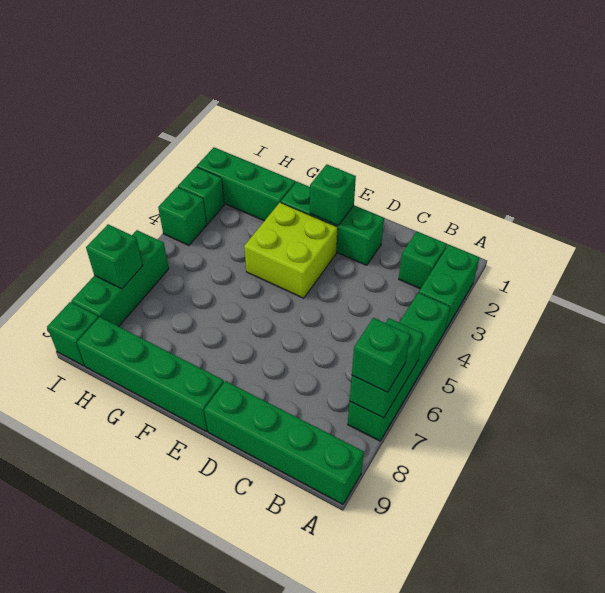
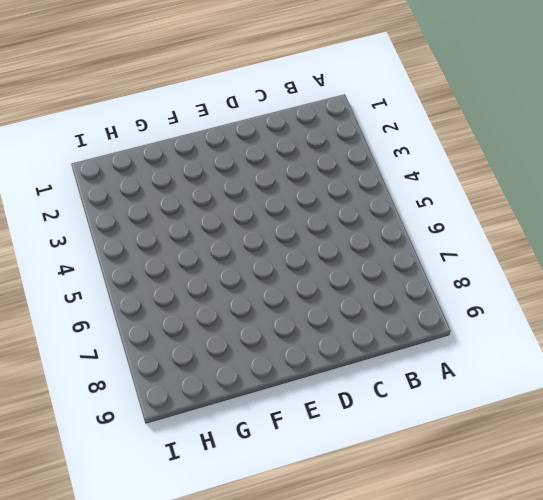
none -> green brick A2:A3 level 1
none -> green brick A4:A7 level 1
none -> green brick A9:D9 level 1

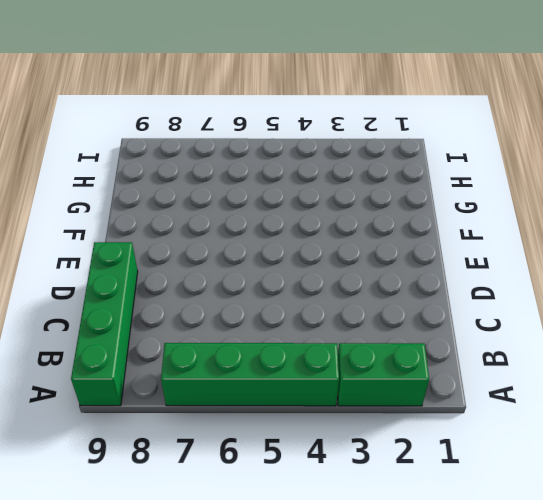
none -> green brick B2 level 1
none -> green brick D2:F2 level 1
none -> lime brick E3:F4 level 1

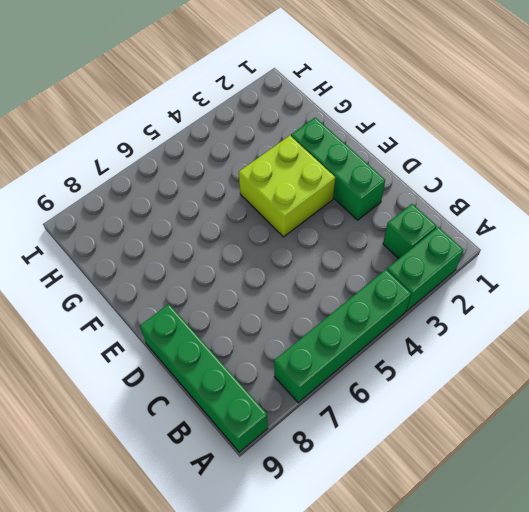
none -> green brick E9:H9 level 1
none -> green brick G2:I2 level 1
none -> green brick I3 level 1

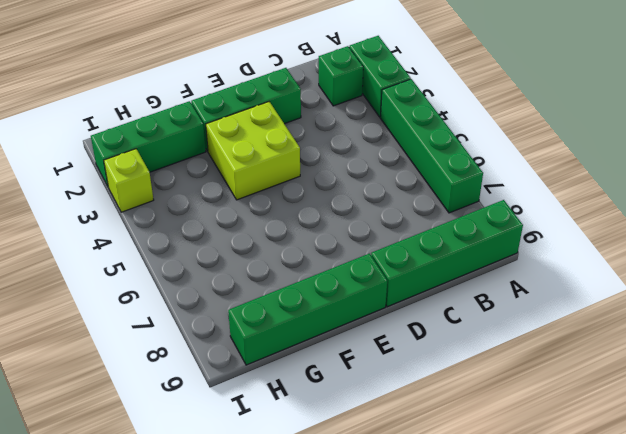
lime brick I3 level 1 -> green brick I3 level 1
none -> green brick I4 level 1
none -> green brick I6:I8 level 1
none -> green brick I9 level 1

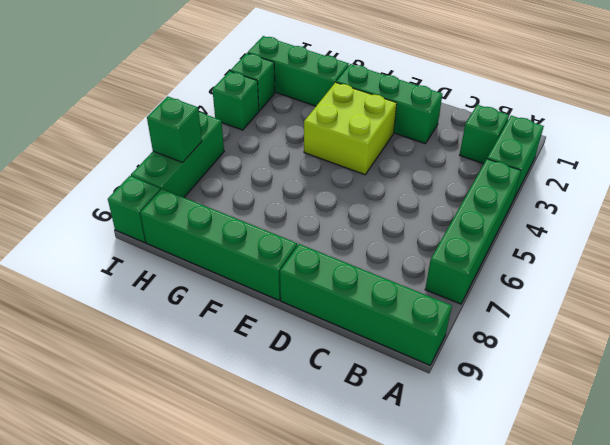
none -> green brick A6:A7 level 2
none -> green brick E2 level 2
none -> green brick A7 level 3

